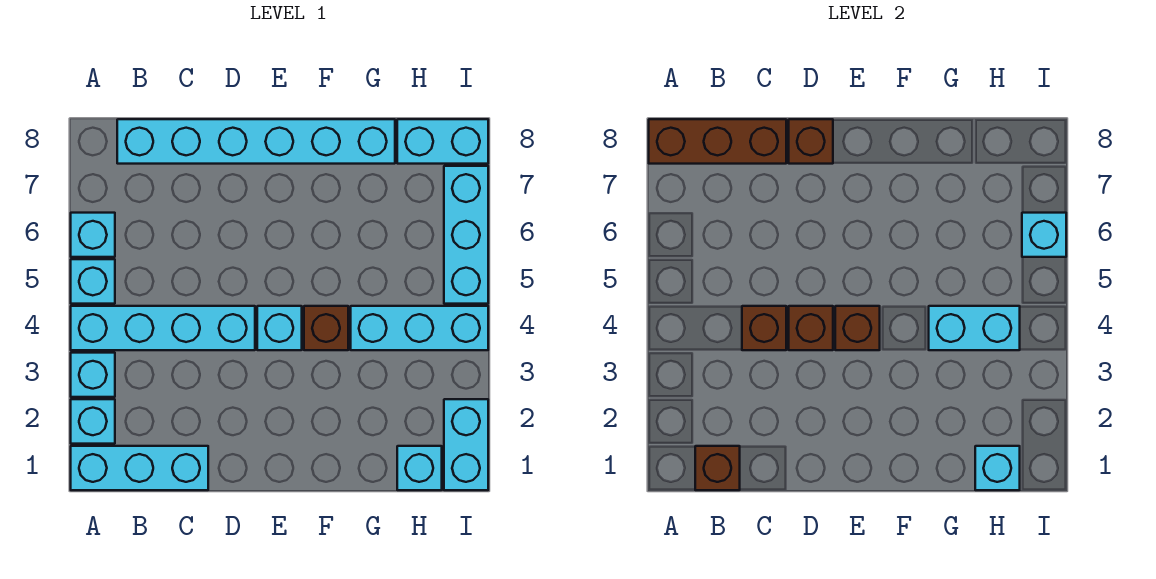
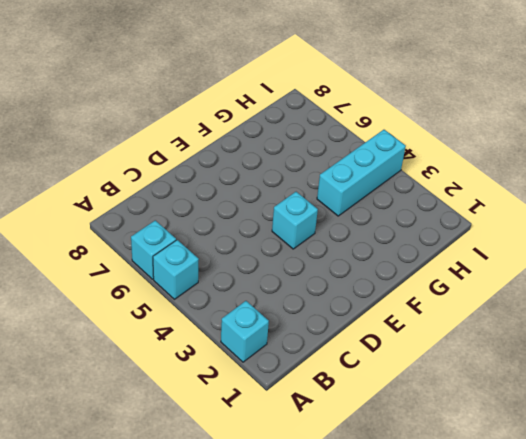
none -> cyan brick A1:C1 level 1
none -> cyan brick A3 level 1
none -> cyan brick A4:D4 level 1

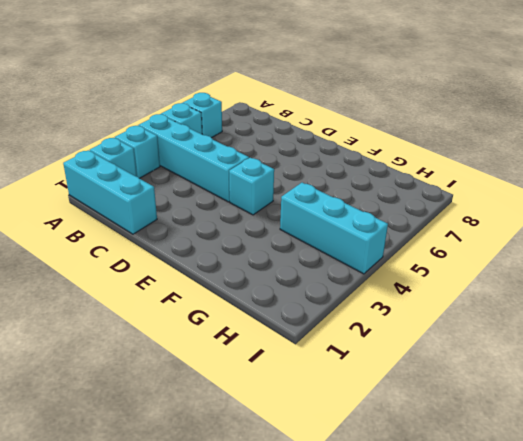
none -> cyan brick B8:G8 level 1
none -> brown brick F4 level 1
none -> cyan brick H1 level 1

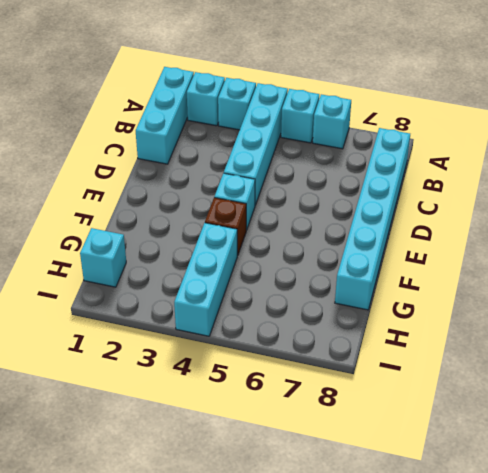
none -> cyan brick H8:I8 level 1
none -> cyan brick I1:I2 level 1
none -> cyan brick I5:I7 level 1

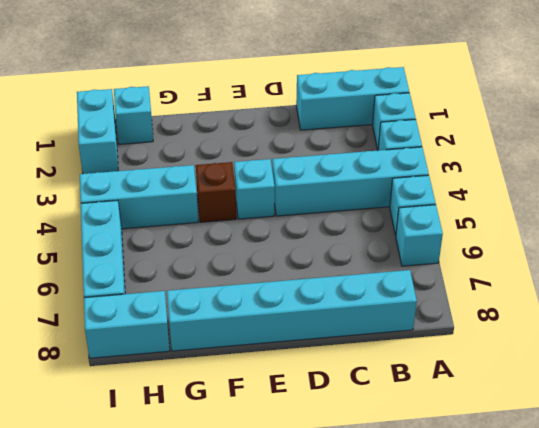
none -> brown brick A8:C8 level 2
none -> brown brick B1 level 2
none -> brown brick C4 level 2

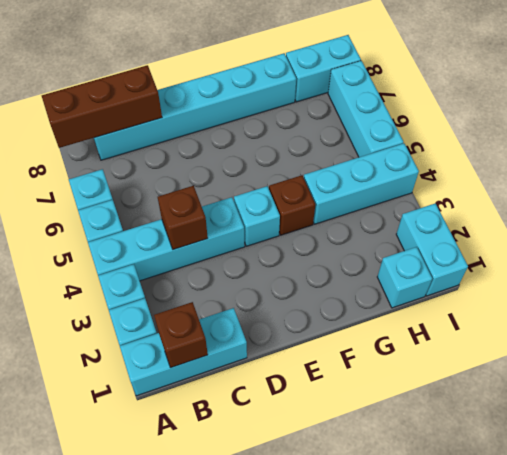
none -> brown brick D4 level 2
none -> brown brick D8 level 2
none -> brown brick E4 level 2

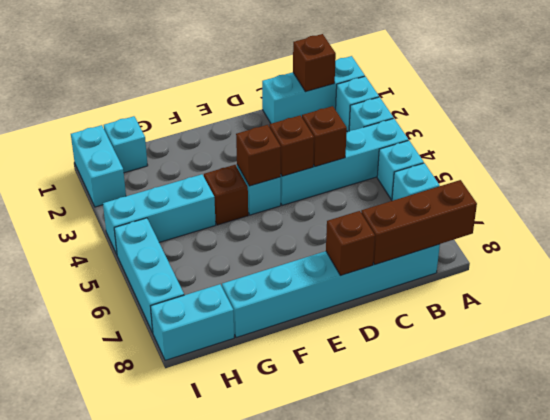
none -> cyan brick G4:H4 level 2
none -> cyan brick H1 level 2
none -> cyan brick I6 level 2

